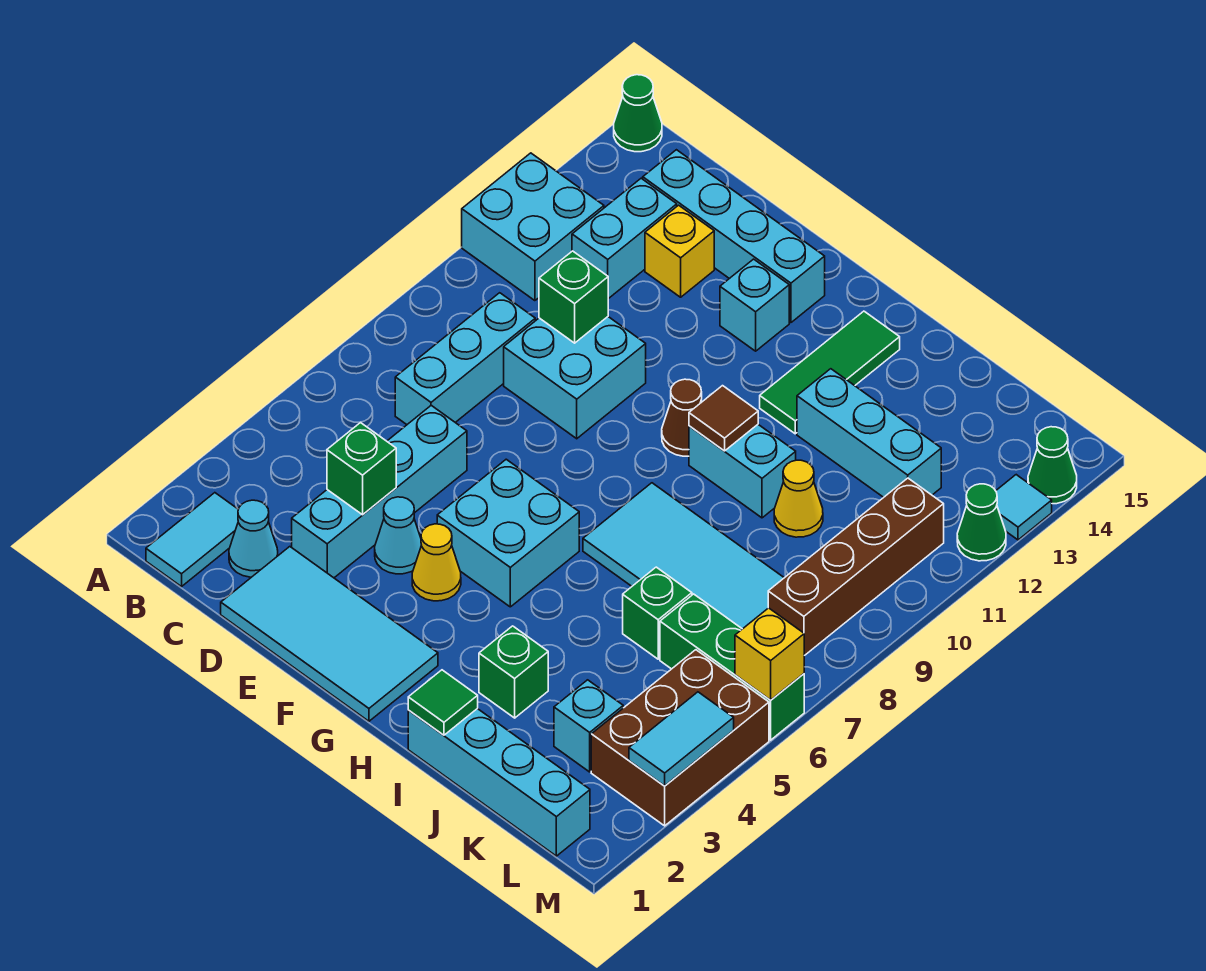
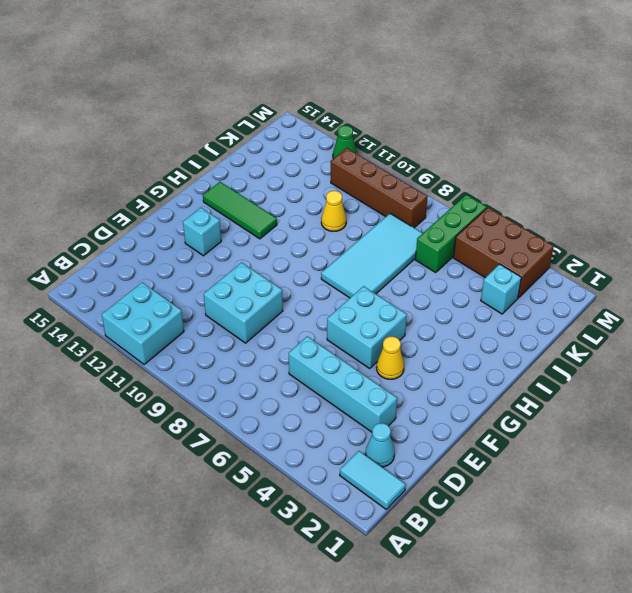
none -> green cone A15 level 1
none -> cyan brick C7:C9 level 1
none -> cyan brick C12:C13 level 1
none -> cyan brick C14:F14 level 1

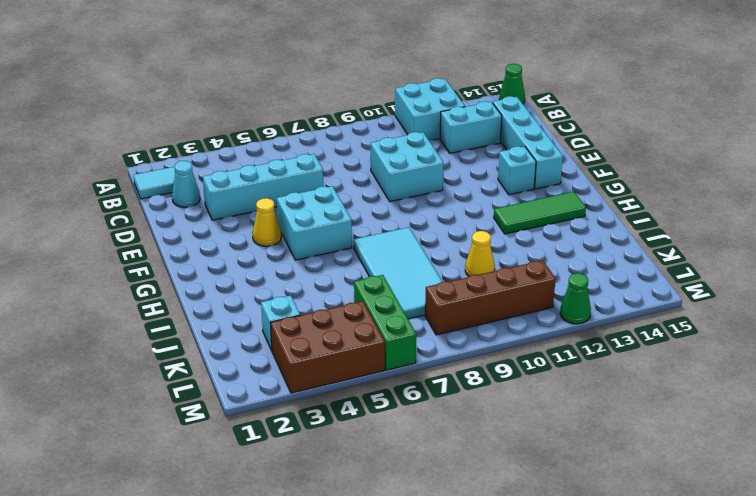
none -> cyan brick C7:C9 level 1
none -> cyan tile D1:G2 level 1
none -> yellow brick D13 level 1
none -> cyan cone E4 level 1

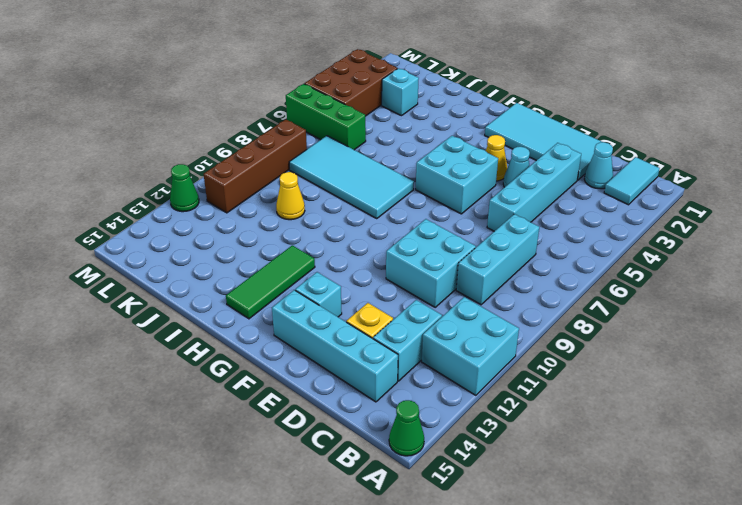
none -> brown cone G10 level 1
none -> cyan brick H10:I10 level 1
none -> cyan brick I1:L1 level 1
none -> green brick I3 level 1

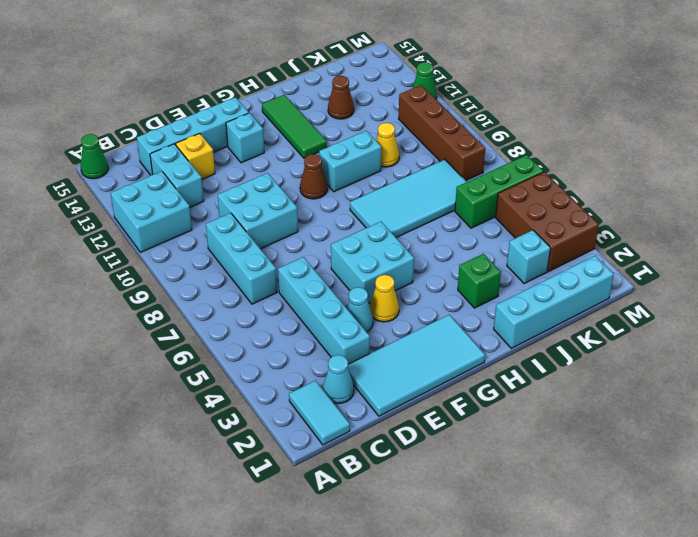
brown cone J13 level 1 -> none
none -> cyan brick I12:K12 level 1
none -> green brick J6 level 1
none -> cyan tile M13 level 1
none -> green cone M14 level 1

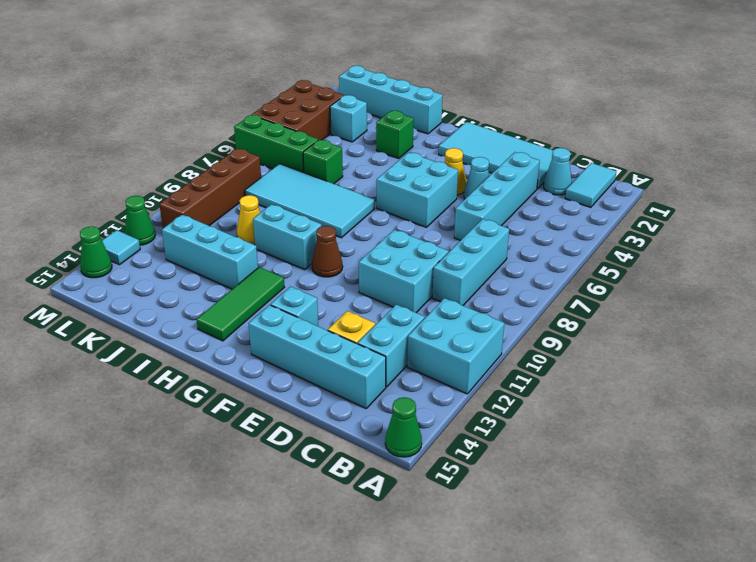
none -> green brick D4 level 2
none -> green brick D10 level 2
none -> brown tile H10 level 2
none -> green tile I1 level 2

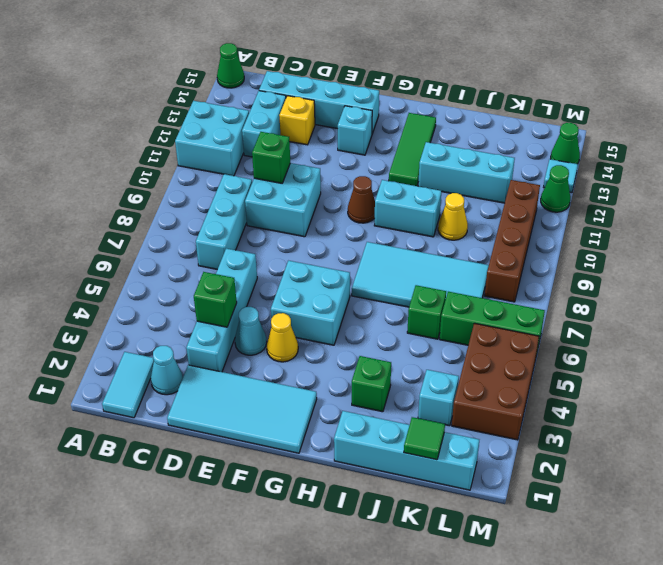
green tile K1 level 2 -> green tile I1 level 2
none -> brown tile H10 level 2
none -> cyan tile M3:M4 level 2
none -> yellow brick M6 level 2

